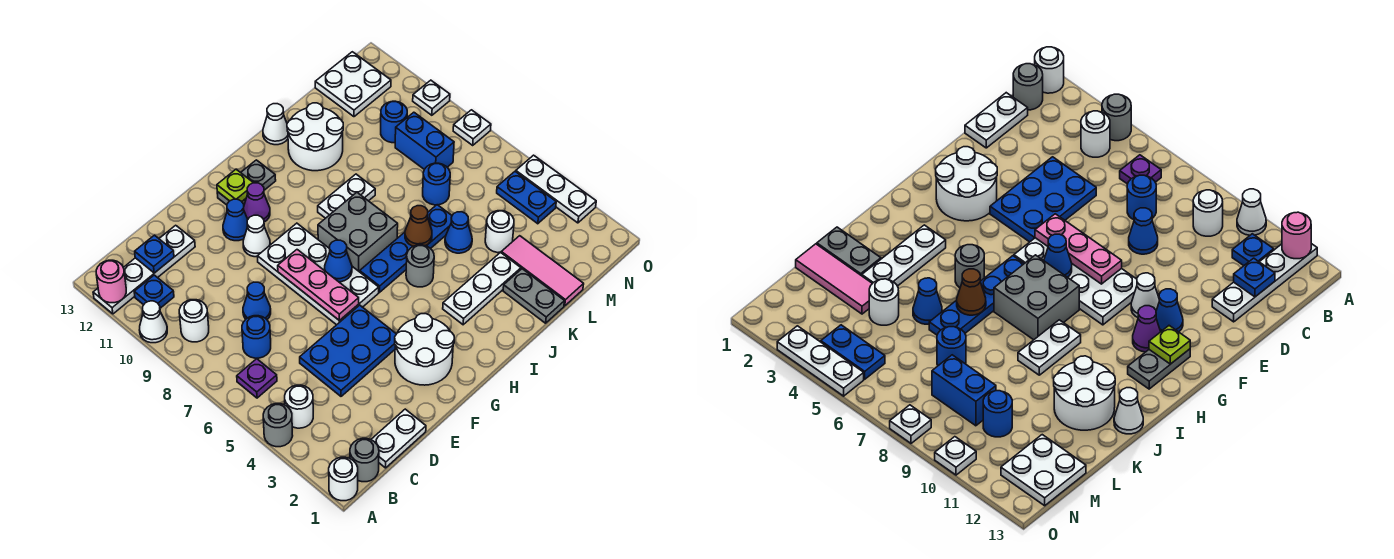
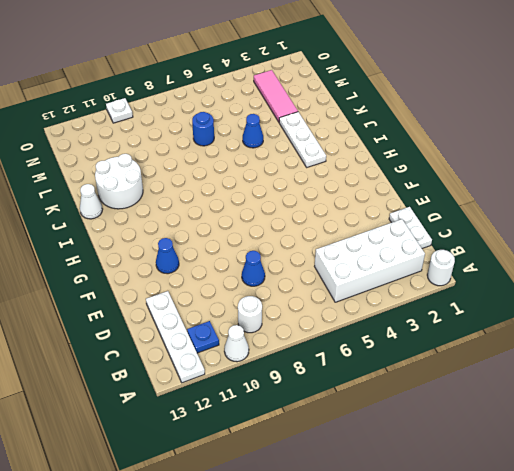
white brick B2:C5 level 1 -> white round brick B4 level 1
pink tile L3:N3 level 1 -> pink tile L1:L3 level 1
none -> grey round brick A4 level 1
none -> grey round brick B1 level 1
none -> purple plate B6 level 1
none -> blue round brick C7 level 1

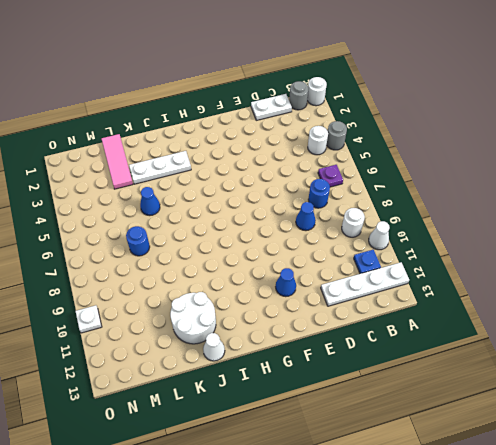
none -> blue plate D4:F5 level 1
none -> white round brick F2:G3 level 1
none -> white plate F6:G9 level 1
none -> white cone F10 level 1

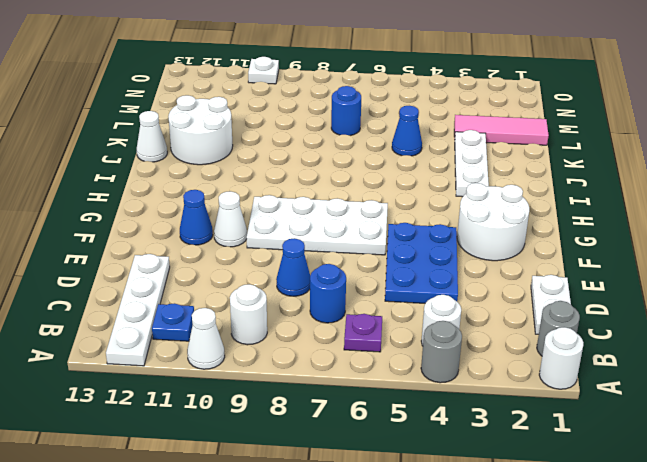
none -> purple cone G11 level 1
none -> grey plate G12:H12 level 1
none -> blue plate H6:K6 level 1
none -> grey brick H7:I8 level 1

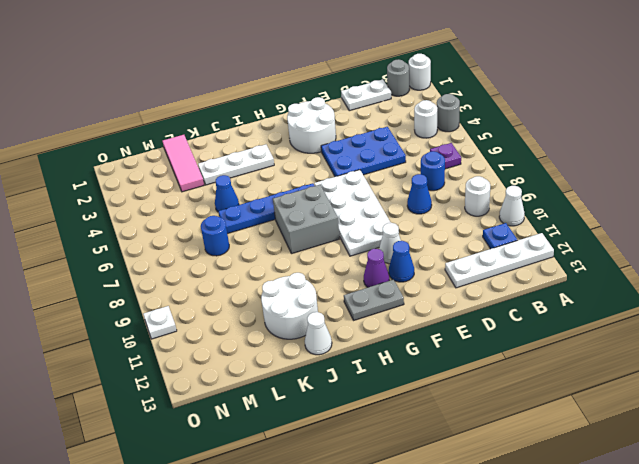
none -> grey round brick I5 level 1
none -> white plate I9:J9 level 1
none -> grey plate K1:K2 level 1
none -> white round brick L4 level 1

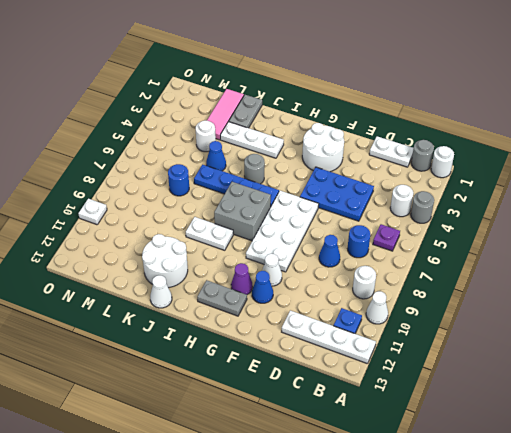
none -> blue brick M8:M9 level 1
none -> blue round brick M10 level 1
none -> white plate M12:N13 level 1
none -> blue plate N4:N5 level 1

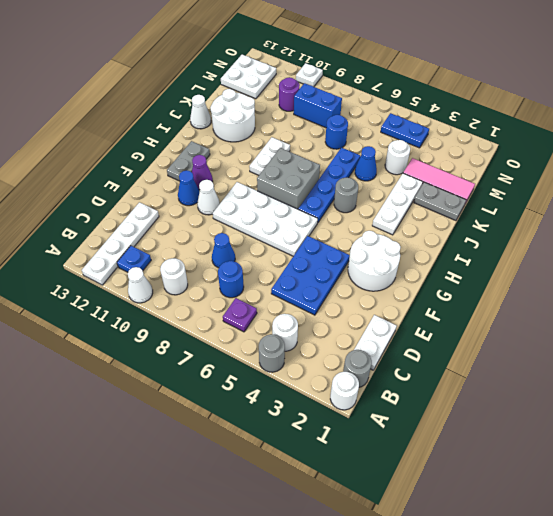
purple round brick M10 level 1 -> blue round brick M10 level 1
none -> white plate O3:O5 level 1
none -> white plate O8 level 1
none -> pink round brick A12 level 2
none -> blue plate C12 level 2

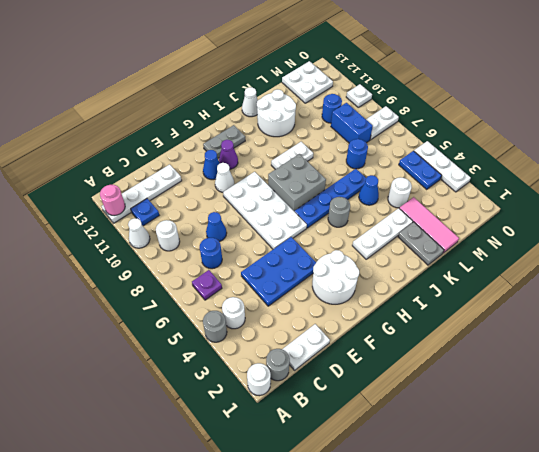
white plate N8:O8 level 1 -> white plate O8 level 1
none -> blue plate C12 level 2
none -> pink plate F6:F8 level 2
none -> blue cone G7 level 2
none -> lime plate G12 level 2

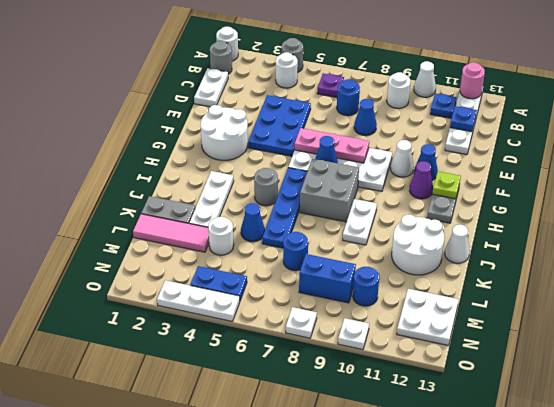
none -> brown cone J6 level 2

